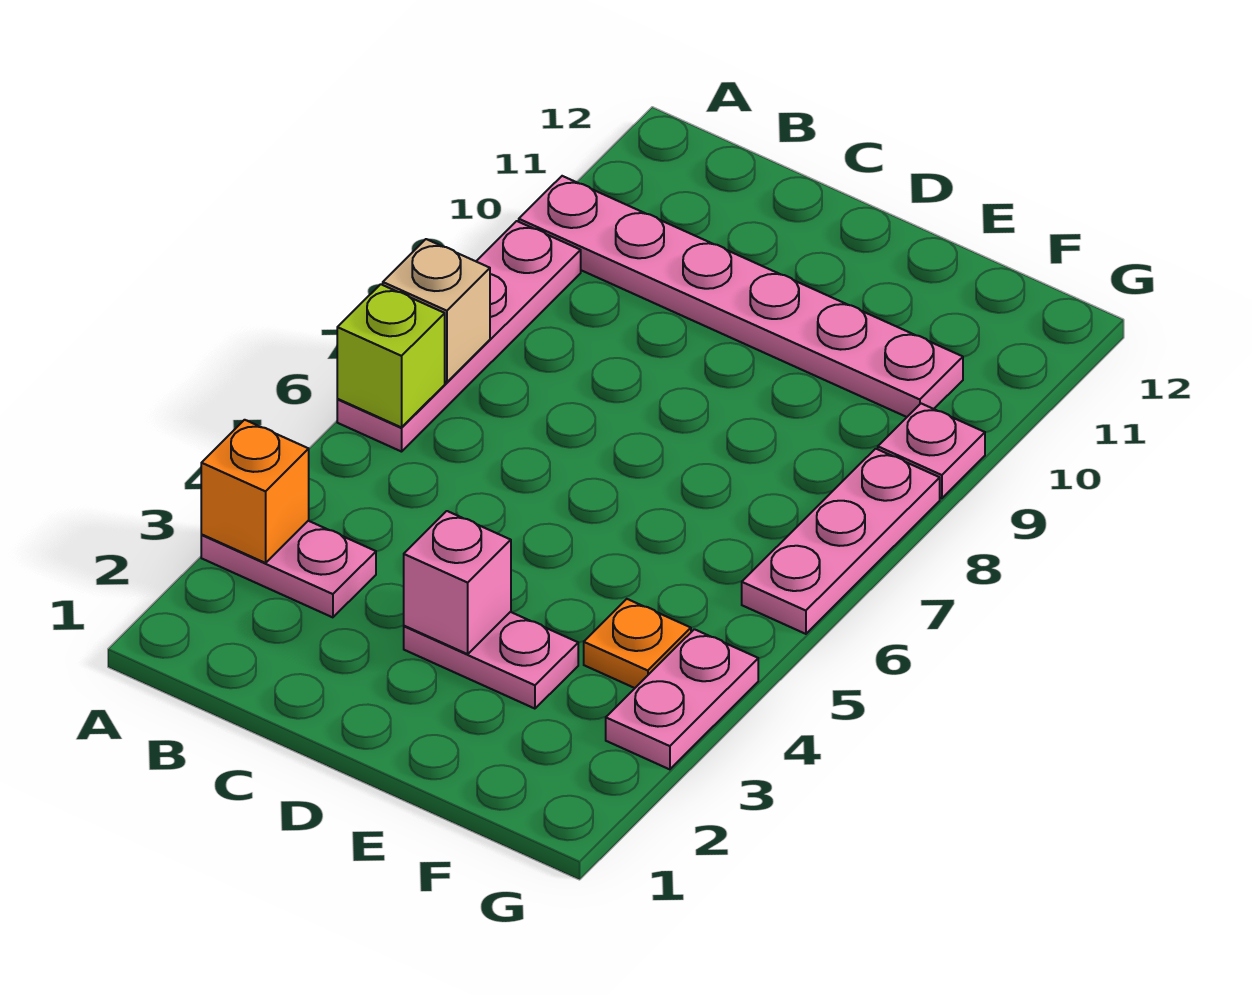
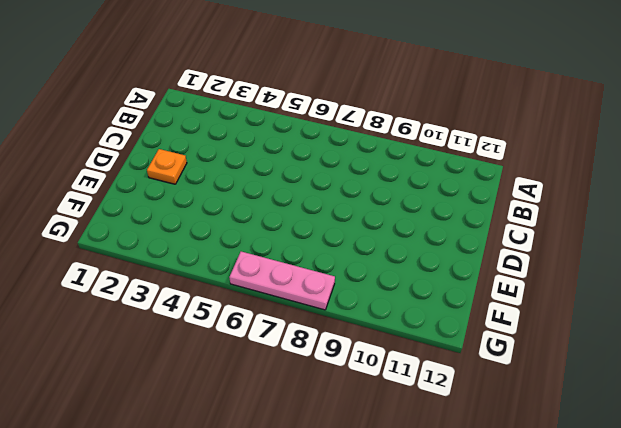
orange plate D2 level 1 -> orange plate F4 level 1
none -> pink plate A3:B3 level 1
none -> pink plate A6:A9 level 1
none -> pink plate A10:F10 level 1

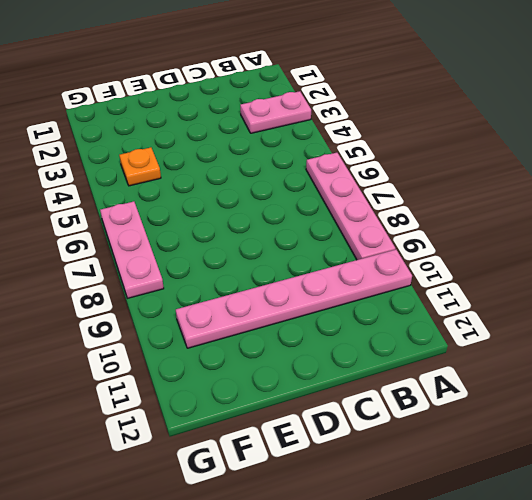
none -> pink plate D3:E3 level 1
none -> pink plate G3:G4 level 1
none -> pink plate G9 level 1

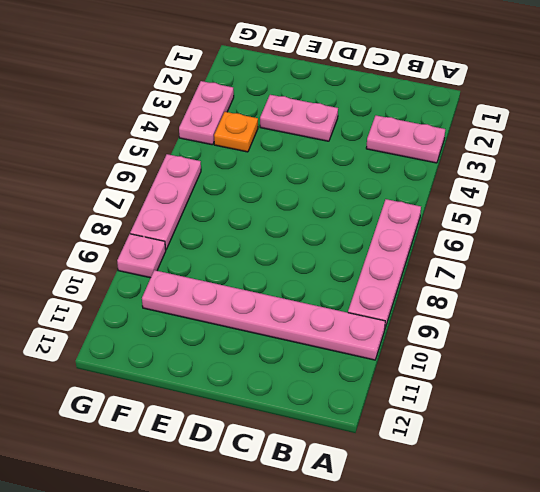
none -> orange brick A3 level 2
none -> lime brick A6 level 2
none -> tan brick A7 level 2

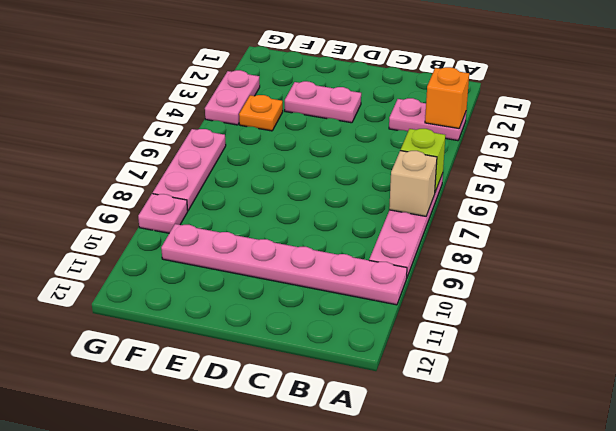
none -> pink brick D3 level 2

